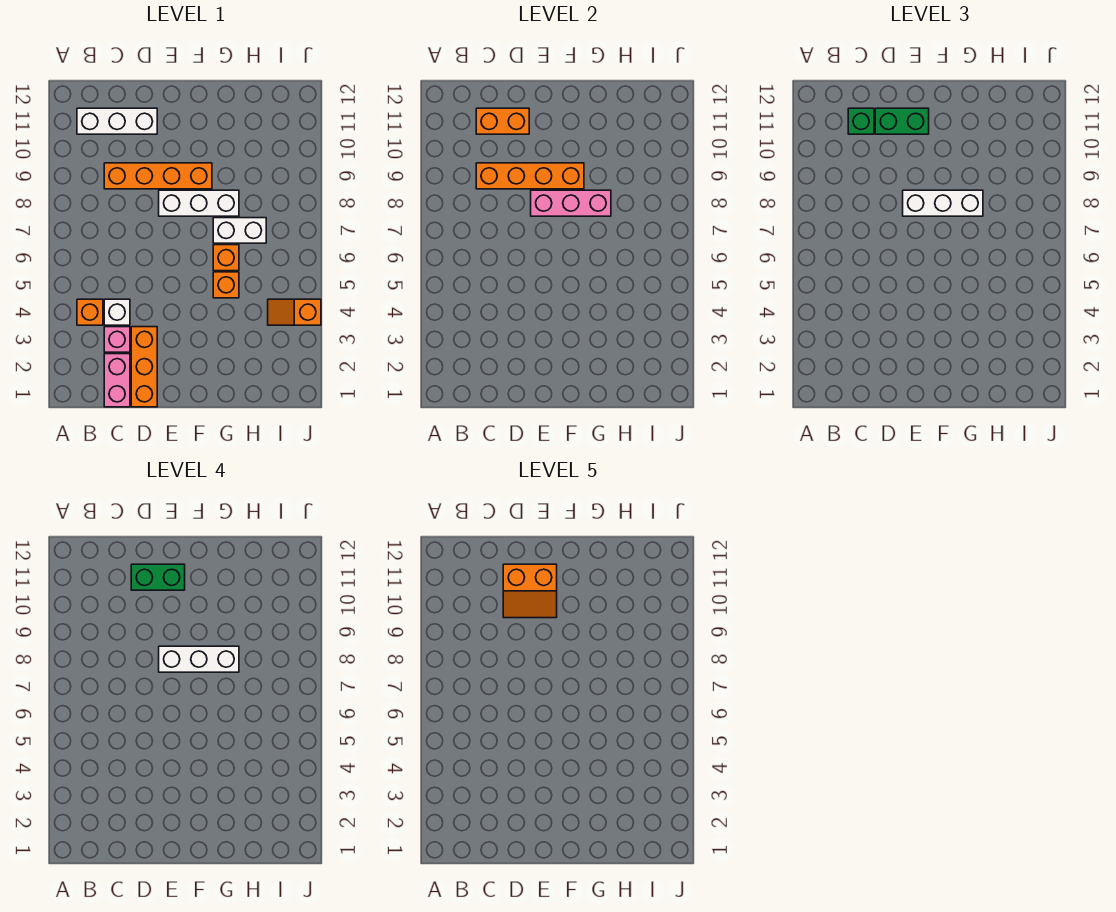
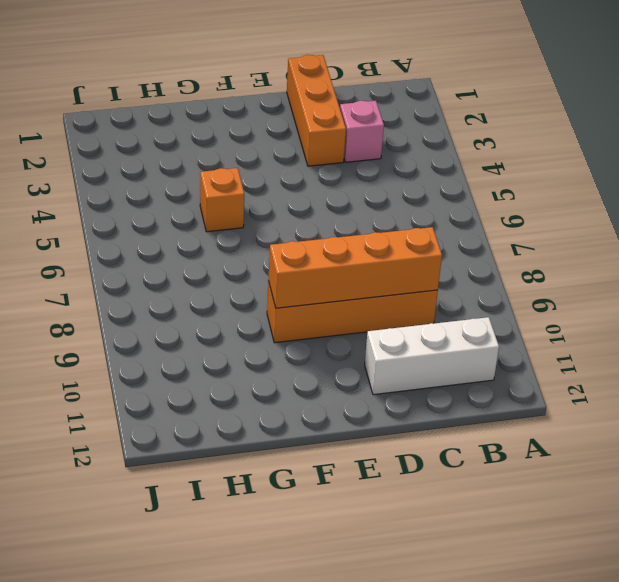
none -> orange brick B4 level 1
none -> pink brick C1:C2 level 1
none -> white brick C4 level 1

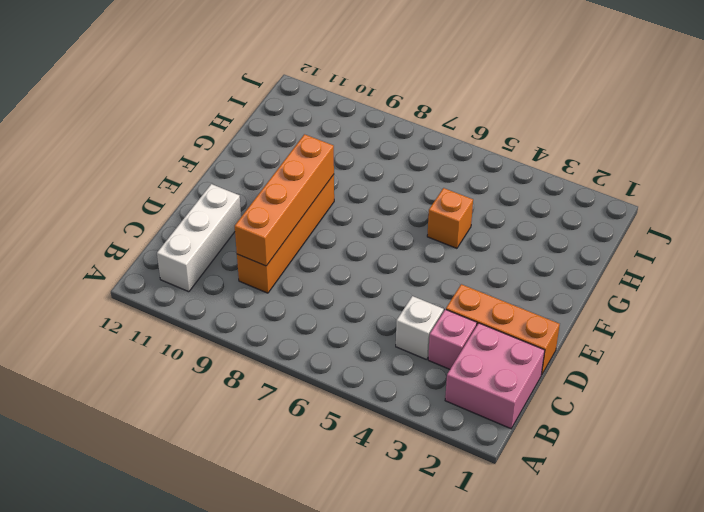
pink brick B1:C2 level 1 -> pink brick C1:C2 level 1
none -> orange brick B4 level 1
none -> white brick E8:G8 level 1
none -> orange brick G6 level 1

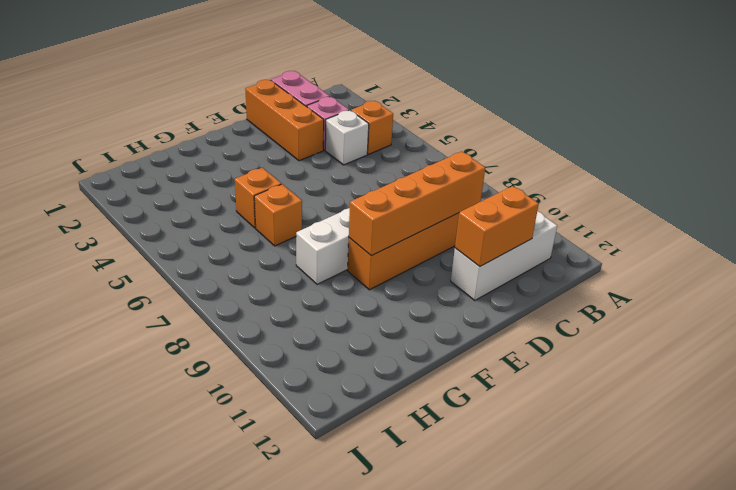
none -> white brick G7:H7 level 1
none -> orange slope I4:J4 level 1 top J
none -> pink brick E8:G8 level 2

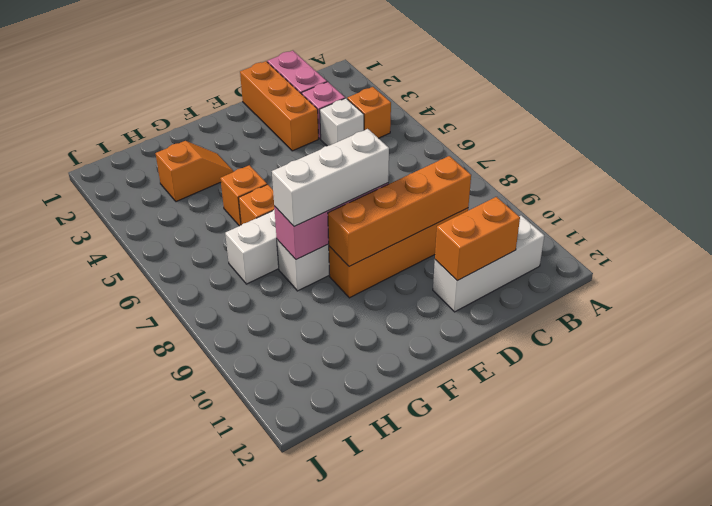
orange slope G3:H3 level 1 top H -> orange slope I4:J4 level 1 top J
none -> green brick C11 level 3
none -> green brick D11:E11 level 3
none -> green brick D11:E11 level 4

